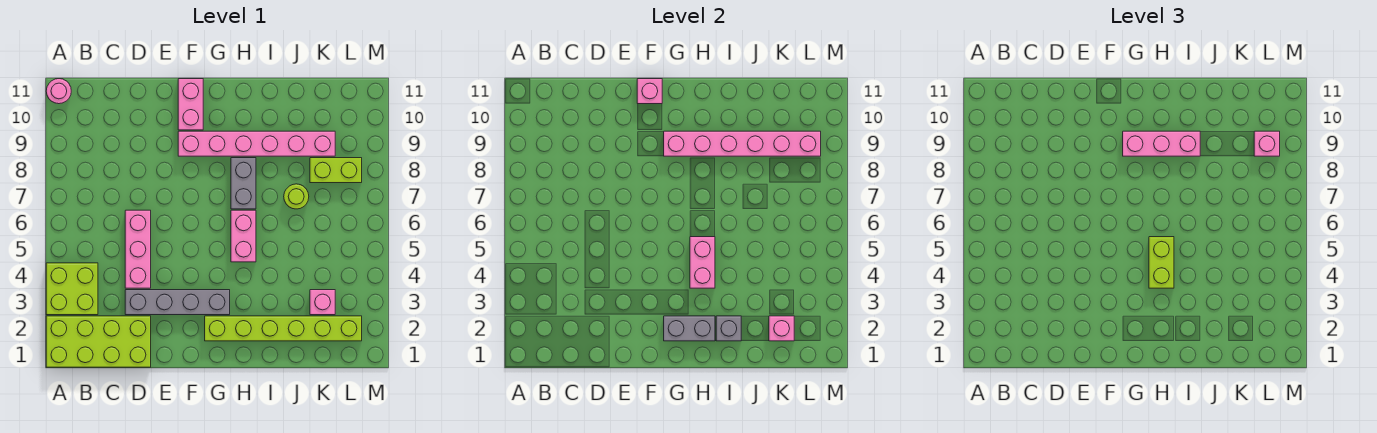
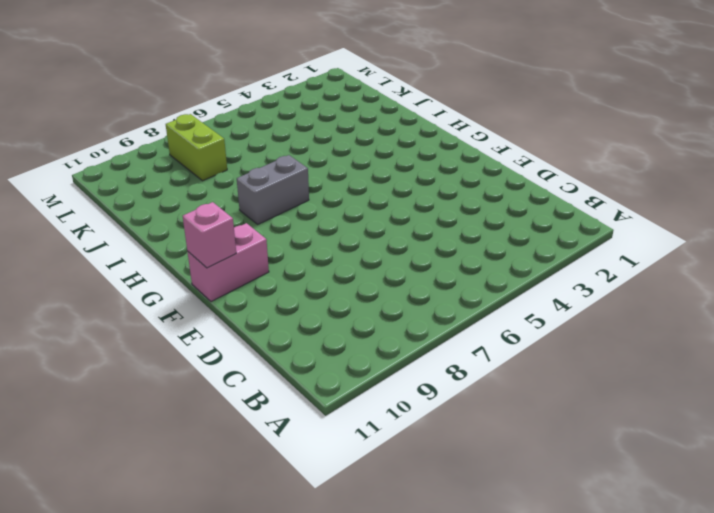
none -> lime brick A1:D2 level 1
none -> lime brick A3:B4 level 1
none -> pink round brick A11 level 1

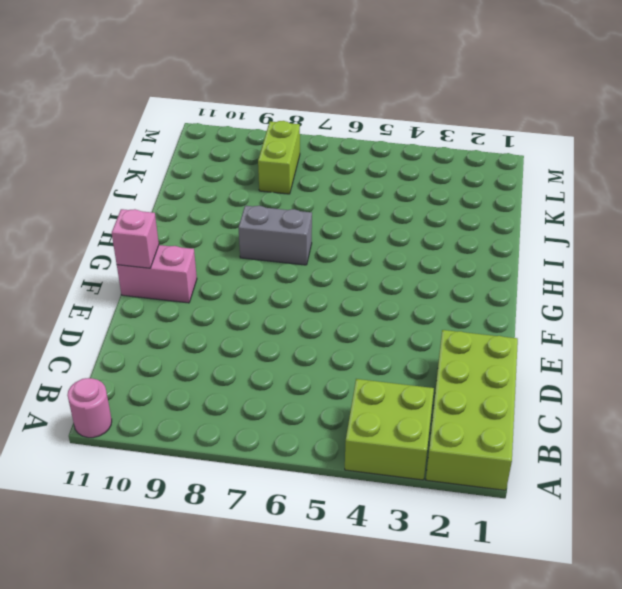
none -> grey brick D3:G3 level 1
none -> pink brick D4:D6 level 1
none -> pink brick F9:K9 level 1

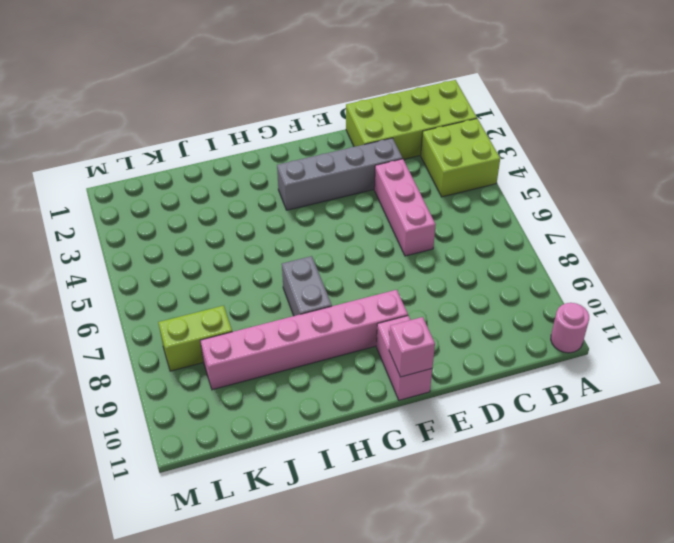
none -> lime brick G2:L2 level 1
none -> pink brick H5:H6 level 1
none -> lime round brick J7 level 1

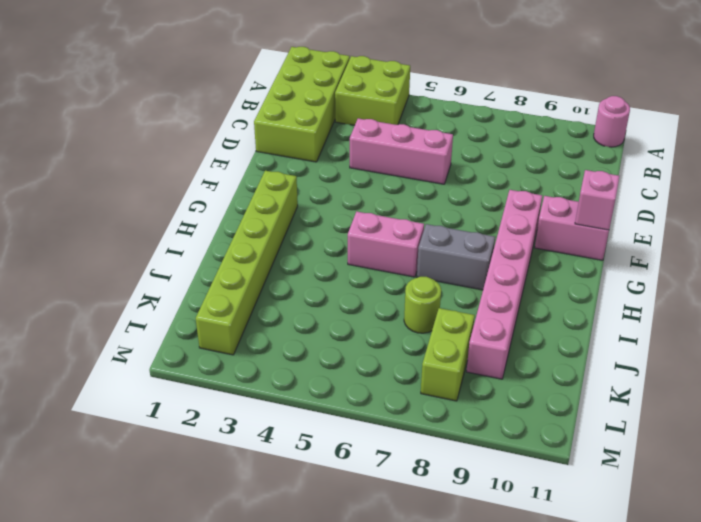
none -> grey brick D3:G3 level 1
none -> pink brick K3 level 1
none -> grey brick G2:H2 level 2

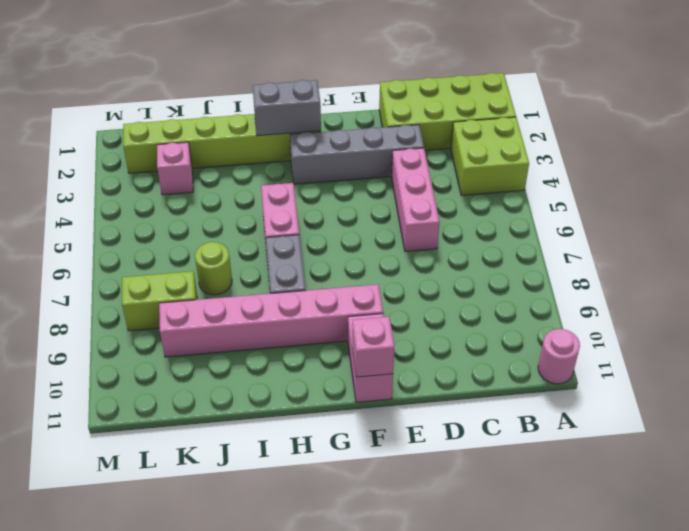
none -> pink brick G9:L9 level 2
none -> pink brick H4:H5 level 2
none -> grey brick I2 level 2

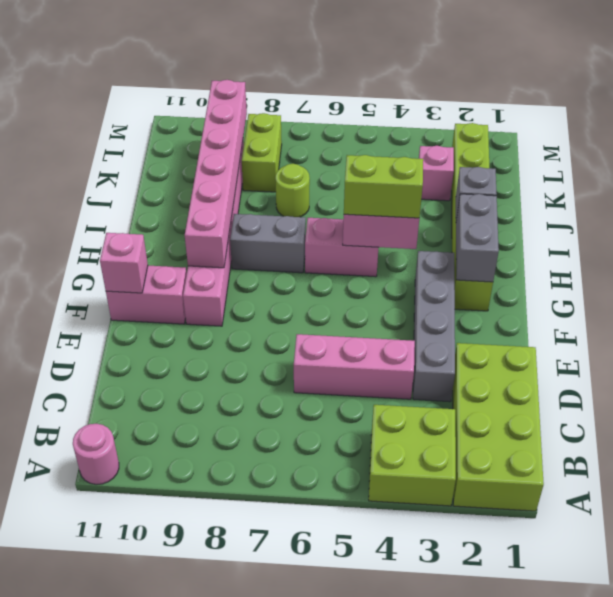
none -> pink brick K2 level 2
none -> pink brick G9:I9 level 3
none -> pink brick L9 level 3

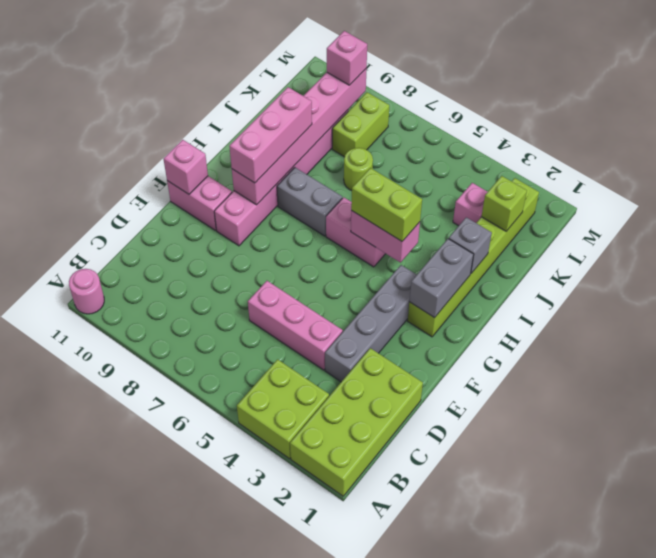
lime brick K2 level 2 -> pink brick K2 level 2

